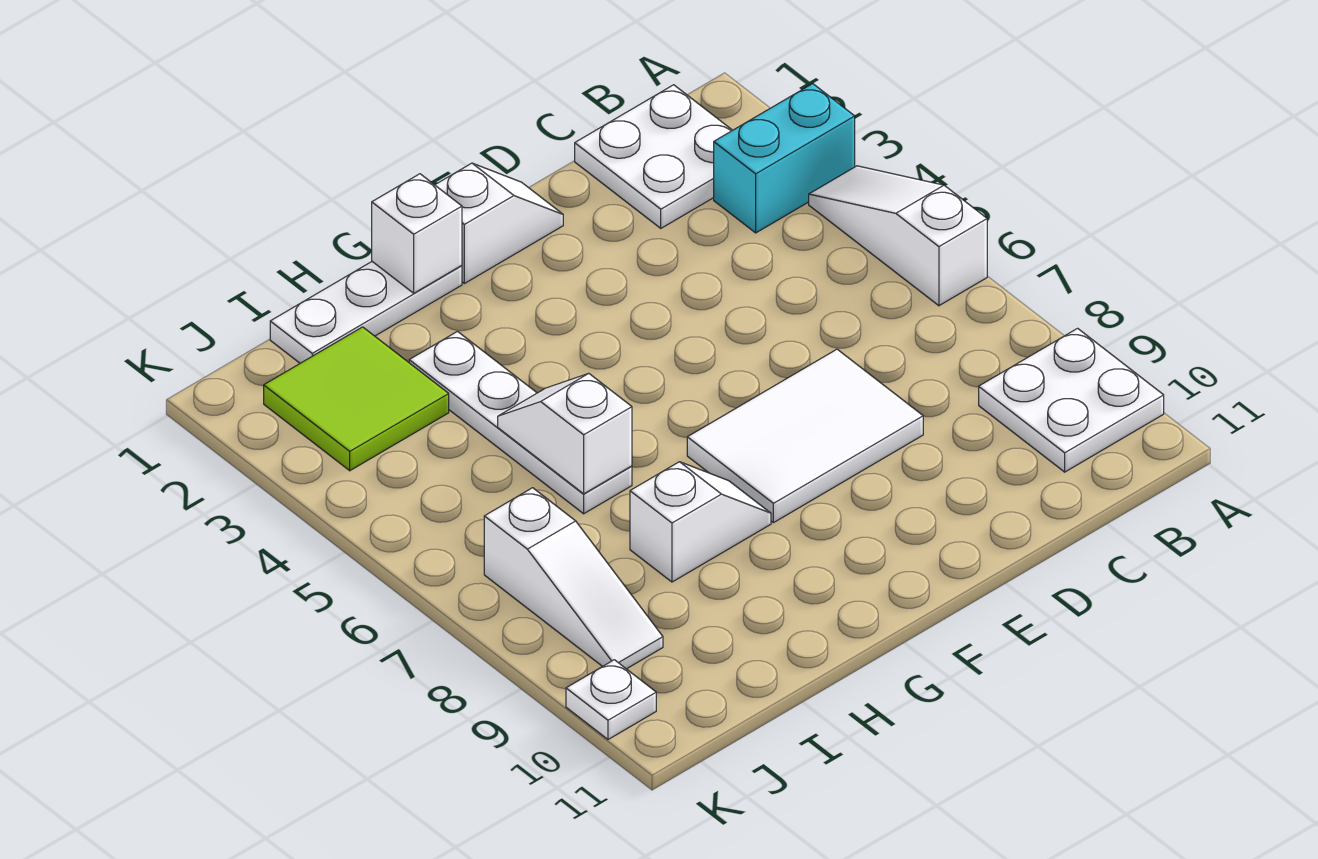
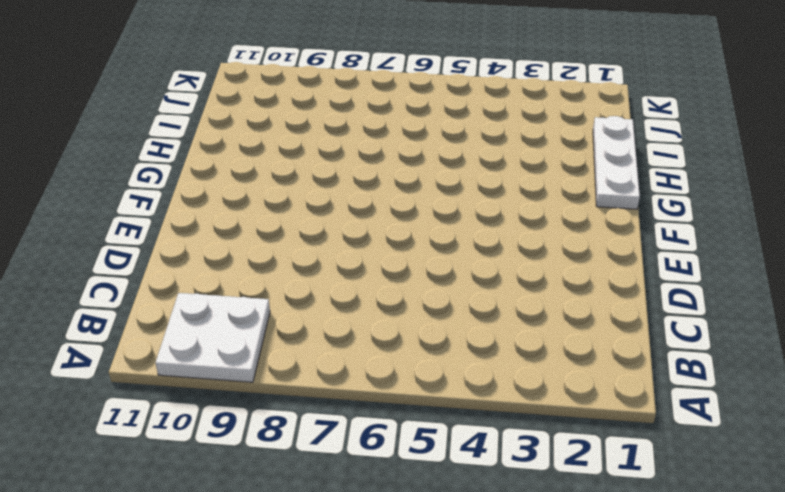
none -> cyan brick A3:B3 level 1
none -> white slope A4:A6 level 1 top 6
none -> white plate B1:C2 level 1

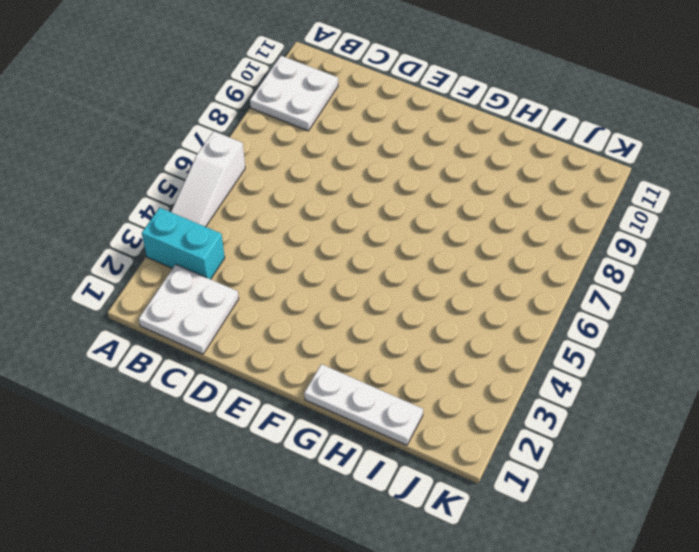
none -> white tile D7:F8 level 1
none -> white slope E1:F1 level 1 top F
none -> white slope G8:H8 level 1 top H

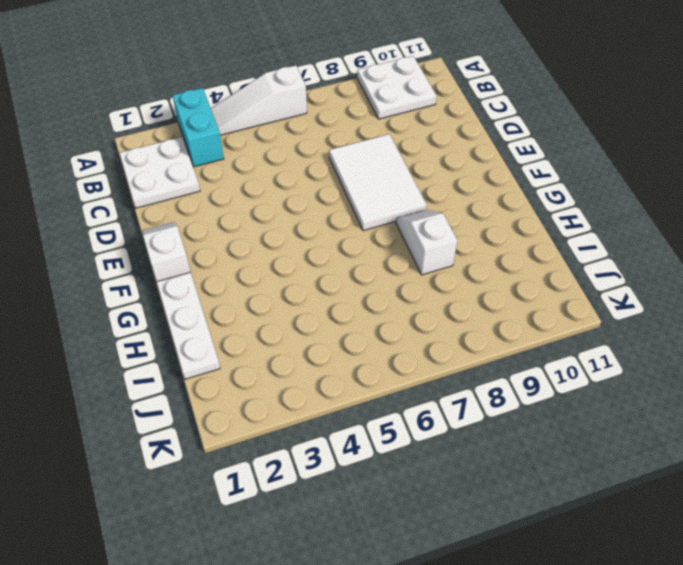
none -> white plate H3:H6 level 1
none -> lime tile I2:J3 level 1
none -> white slope J7:J9 level 1 top 7

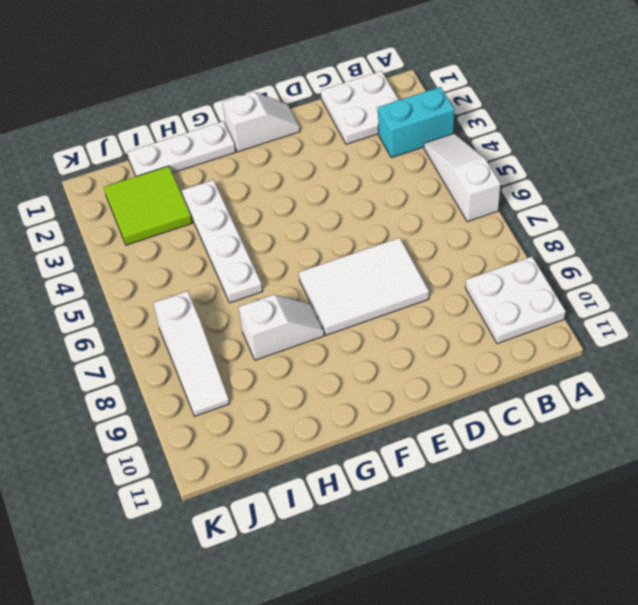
none -> white plate K10 level 1
none -> white brick G1 level 2
none -> white slope H5:H6 level 2 top 6

